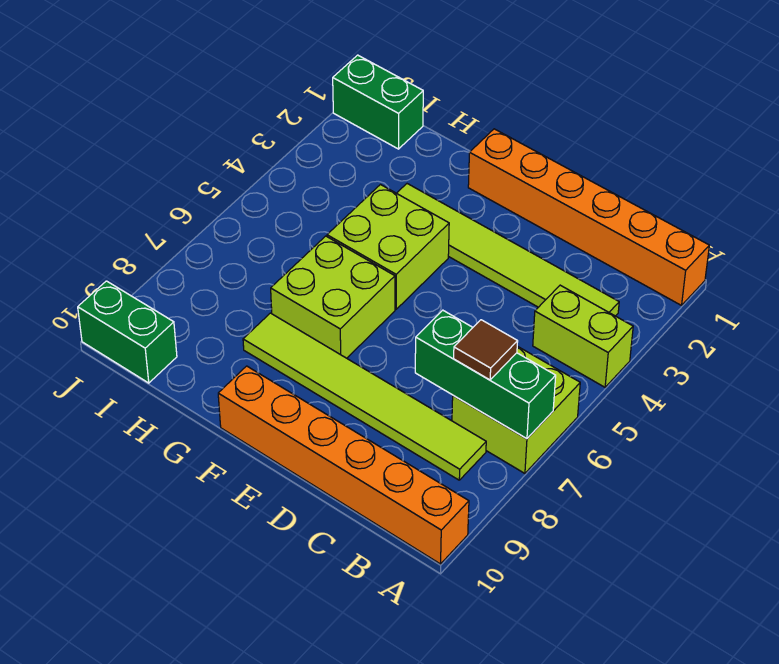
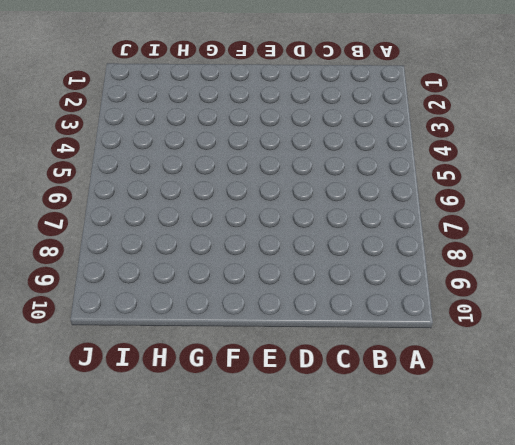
none -> orange brick A1:F1 level 1
none -> lime brick A4:B4 level 1
none -> lime brick A6:B7 level 1

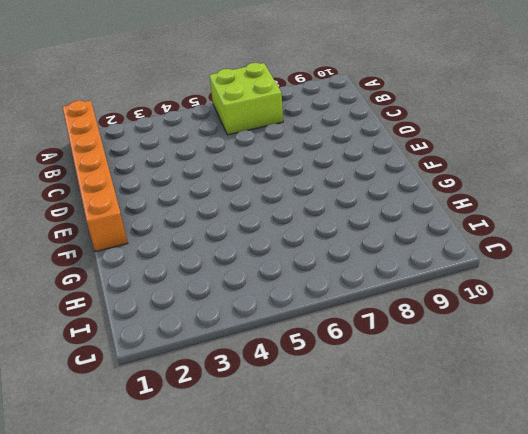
none -> lime brick A4:B4 level 1
none -> orange brick A10:F10 level 1
none -> lime tile B3:G3 level 1

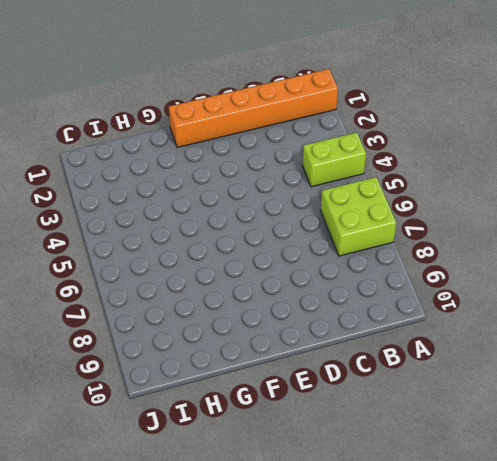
none -> orange brick A10:F10 level 1
none -> lime tile B3:G3 level 1
none -> lime tile B8:G8 level 1

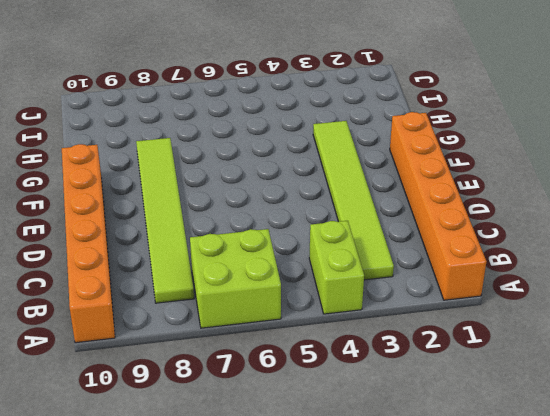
none -> lime brick F4:G5 level 1
none -> lime brick F6:G7 level 1
none -> green brick I1:J1 level 1

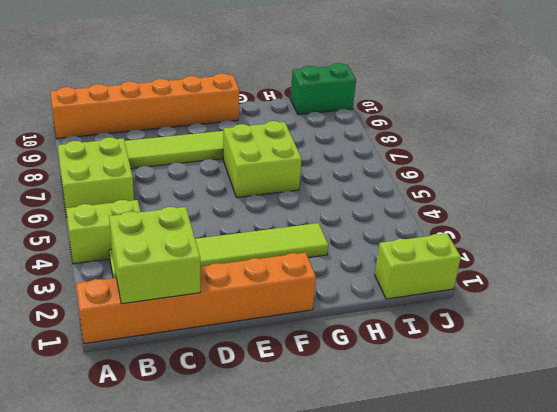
lime brick B1:C2 level 2 -> lime brick F4:G5 level 1
lime brick I1:J1 level 1 -> green brick I1:J1 level 1
none -> green brick A7:C7 level 2
none -> brown tile B7 level 3

